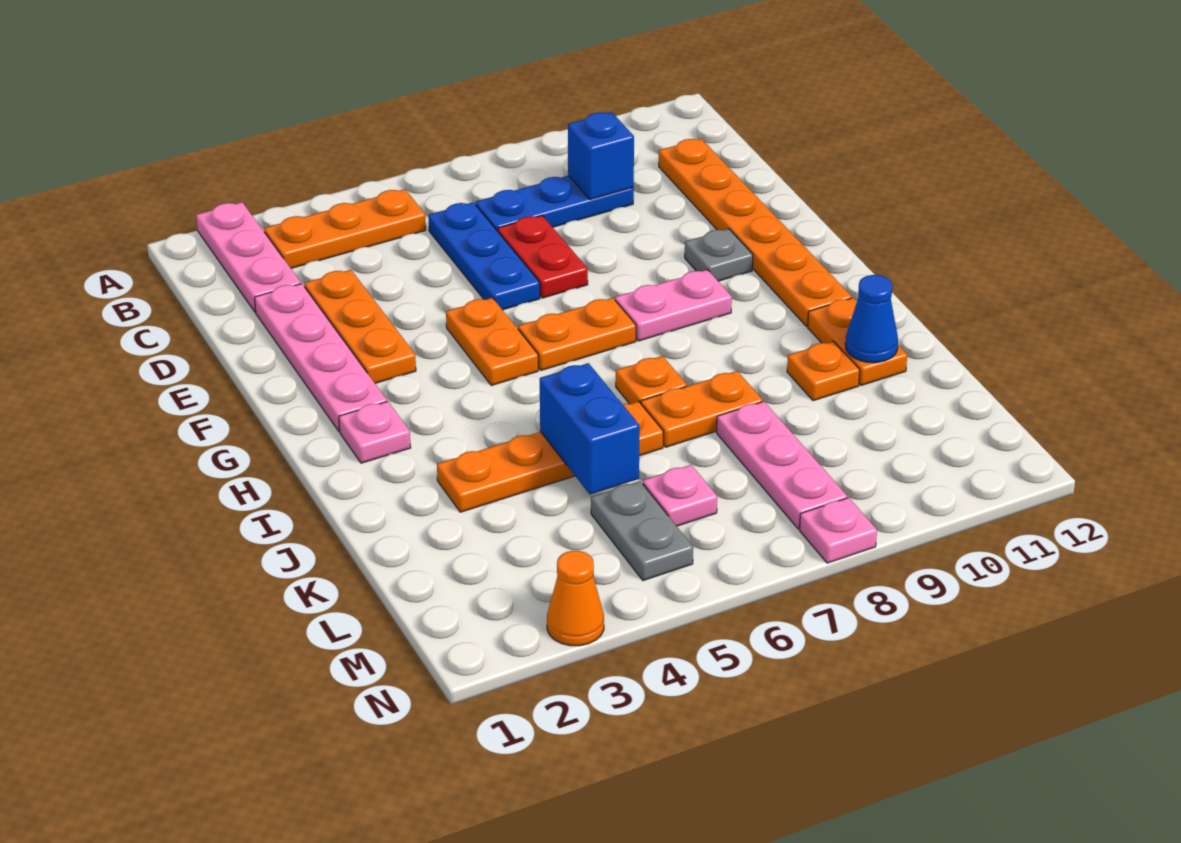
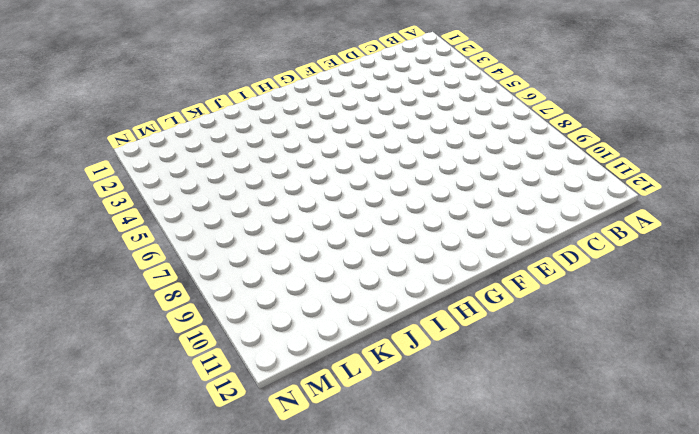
none -> pink plate A2:C2 level 1
none -> orange plate B3:B5 level 1
none -> blue plate C6:E6 level 1

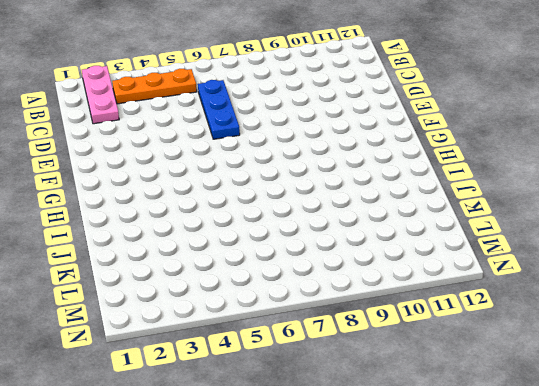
none -> blue plate C7:C9 level 1
none -> orange plate C11:H11 level 1
none -> pink plate D2:G2 level 1

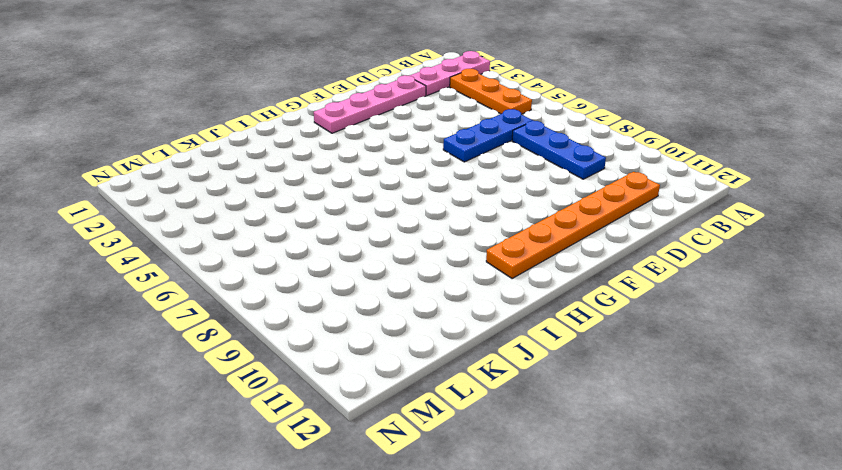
none -> orange plate D3:F3 level 1
none -> red plate D7:E7 level 1
none -> orange plate F5:G5 level 1

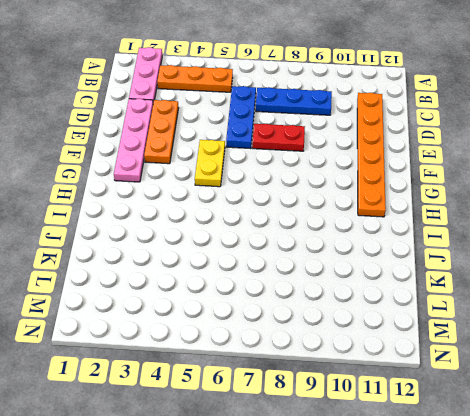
red plate E7:E8 level 1 -> red plate D7:E7 level 1
yellow plate F5:G5 level 1 -> orange plate F5:G5 level 1
none -> grey plate F10 level 1
none -> orange plate G6:G7 level 1
none -> pink plate G8:G9 level 1

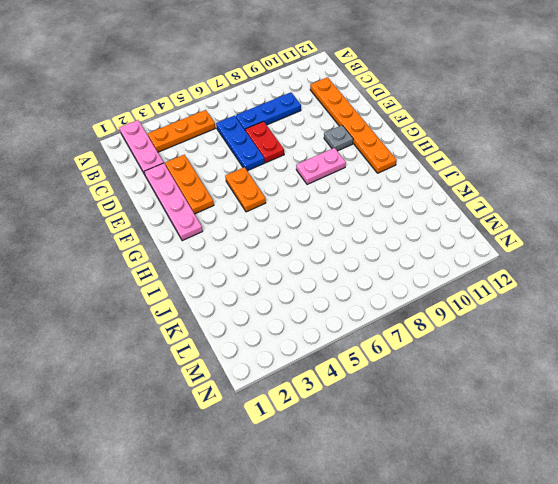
none -> orange plate G6:G7 level 1
none -> pink plate H2 level 1
none -> orange plate I7 level 1

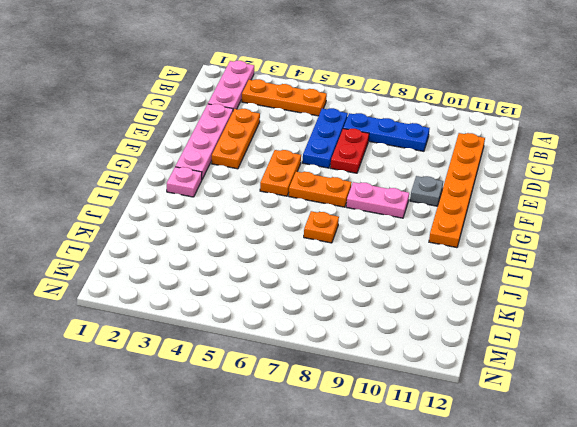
none -> orange plate I11:J11 level 1
none -> orange plate J3:J6 level 1
none -> orange plate J7:J8 level 1

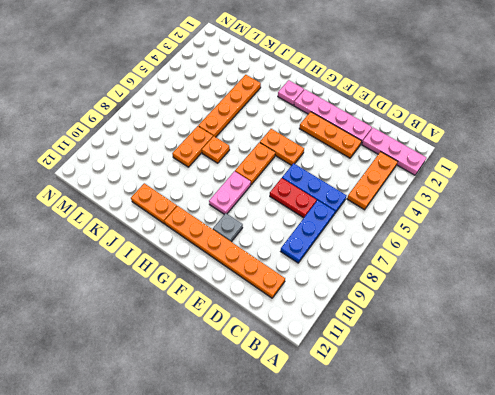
none -> orange plate J10 level 1
none -> pink plate K8:M8 level 1
none -> grey plate L5:M5 level 1

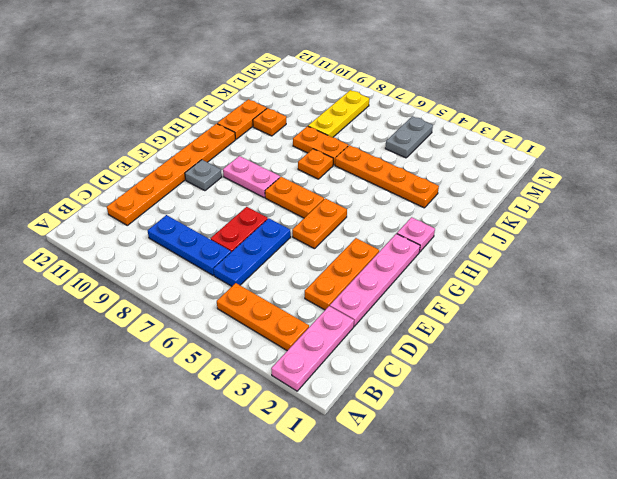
yellow plate K8:M8 level 1 -> pink plate K8:M8 level 1
none -> pink plate L6 level 1
none -> orange cone N3 level 1
none -> pink plate N8 level 1

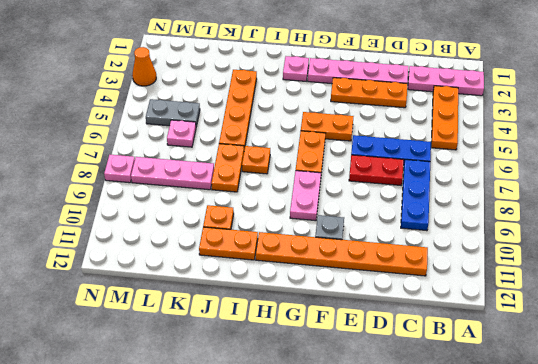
none -> blue brick C9 level 2
none -> blue brick J5:K5 level 2
none -> blue cone J11 level 2

